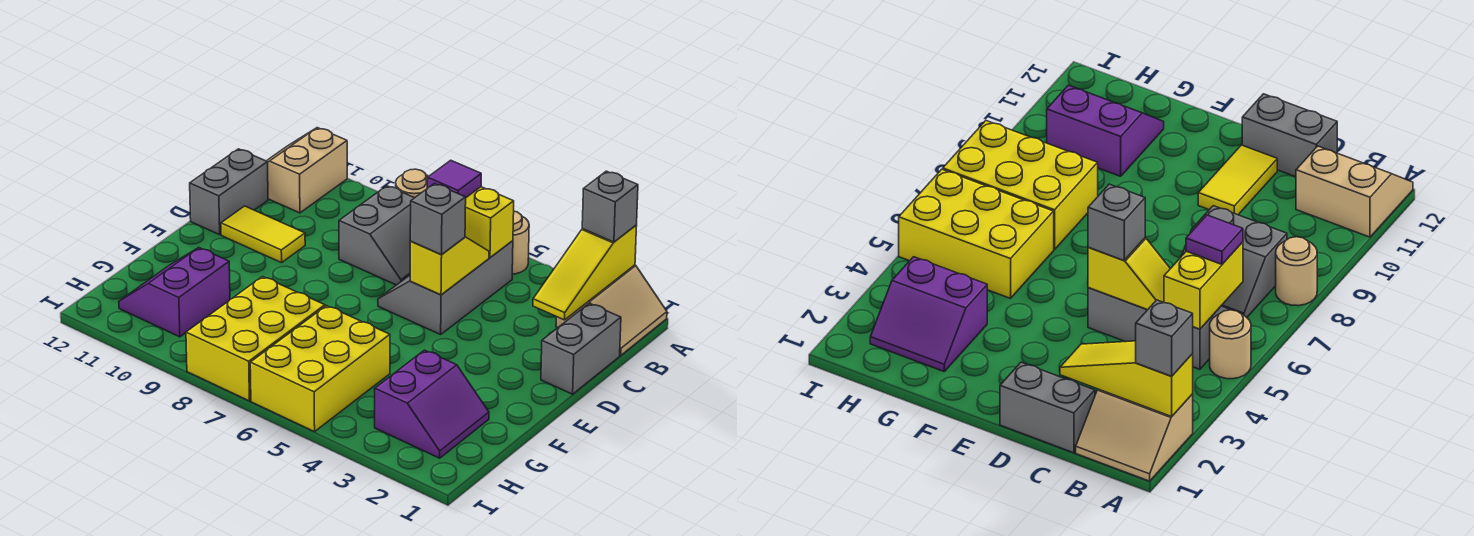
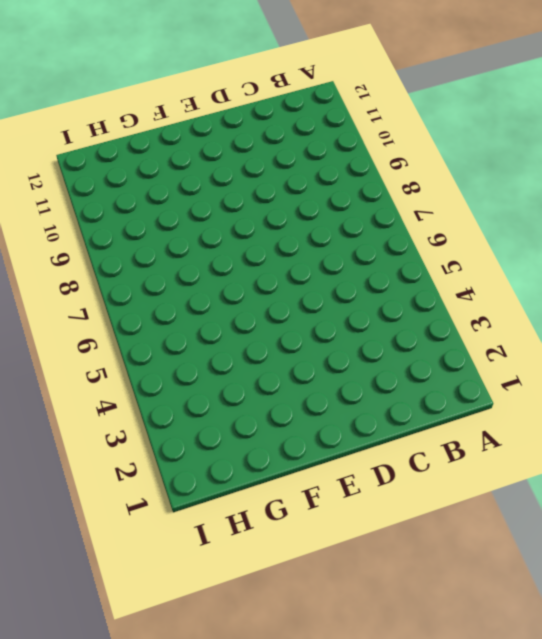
none -> tan slope A1:B2 level 1 top 2
none -> tan round brick A5 level 1
none -> tan round brick A8 level 1

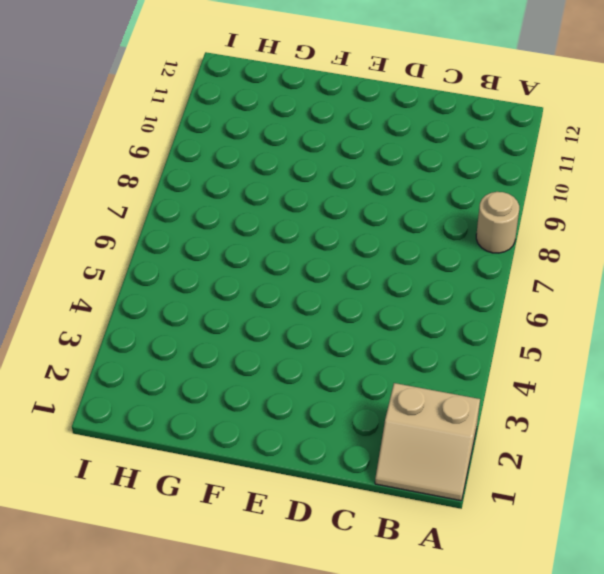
none -> tan round brick A5 level 1
none -> tan slope A11:B12 level 1 top 11
none -> grey slope B5:D6 level 1 top 5

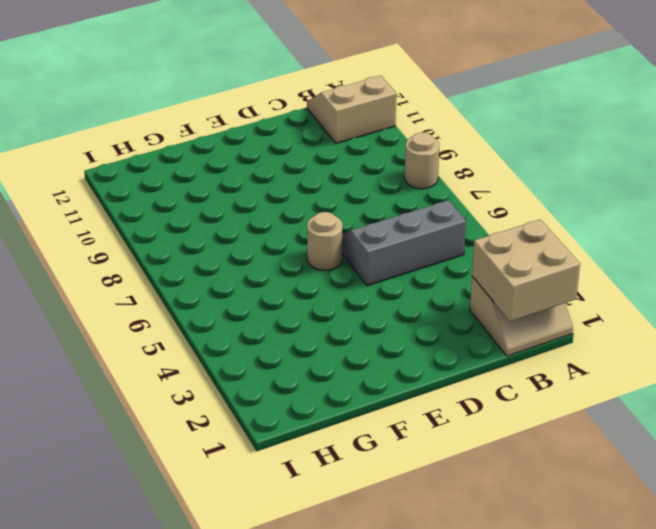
tan brick A1:B2 level 2 -> yellow slope A2:C2 level 2 top A
tan round brick E6 level 1 -> tan round brick A5 level 1
none -> grey slope B7:C8 level 1 top 8
none -> grey brick C1:D1 level 1
none -> grey brick C12:D12 level 1

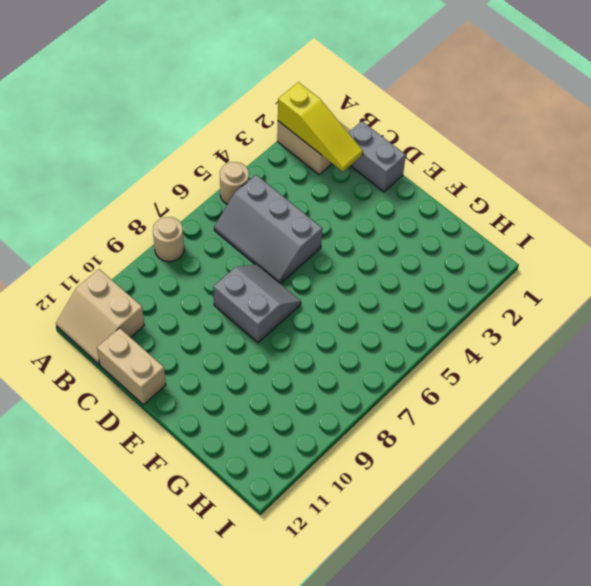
tan brick C12:D12 level 1 -> grey brick C12:D12 level 1
grey slope D7:E8 level 1 top 8 -> grey slope B7:C8 level 1 top 8
none -> yellow tile D10:D11 level 1
none -> purple slope G2:H3 level 1 top 3
none -> yellow brick G5:I6 level 1

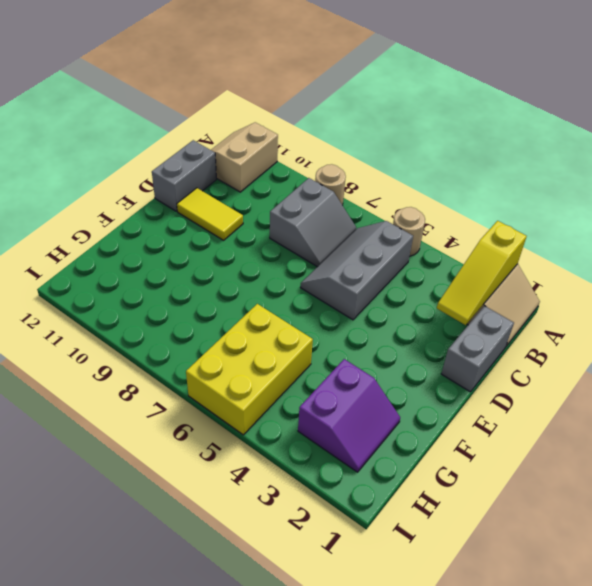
none -> yellow brick G7:I8 level 1
none -> purple slope G10:H11 level 1 top 10
none -> yellow brick B5:B6 level 2

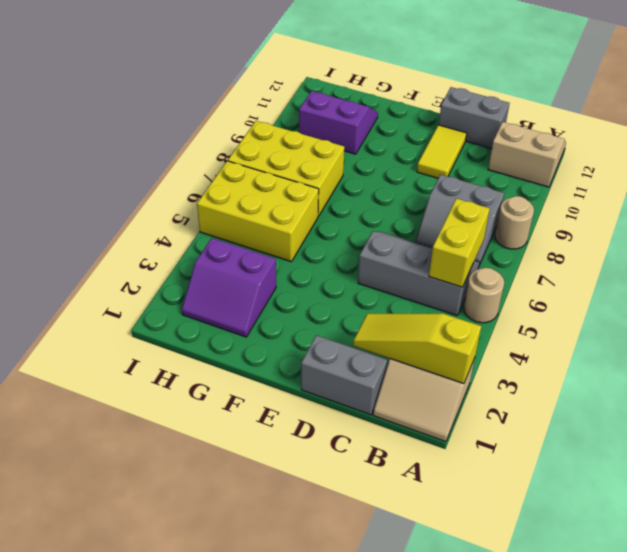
none -> yellow slope C5:D5 level 2 top D
none -> grey brick A2 level 3
none -> purple tile B6 level 3

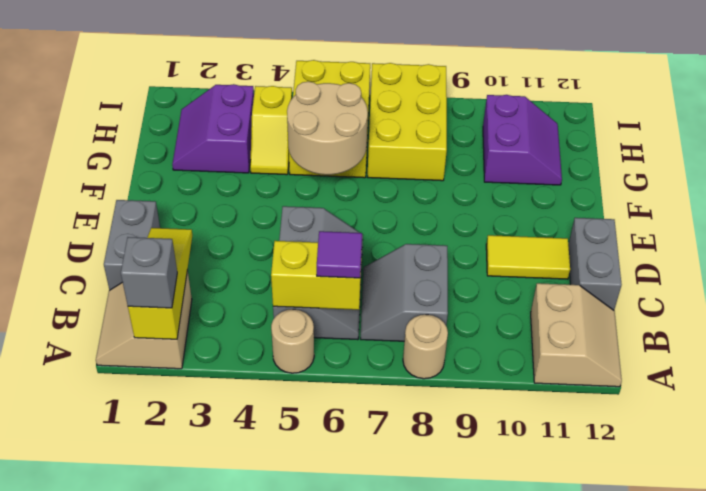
tan round brick F5:G6 level 2 -> none
yellow slope G4:H4 level 1 top H -> yellow slope C5:D5 level 2 top D
none -> grey brick D5 level 3

